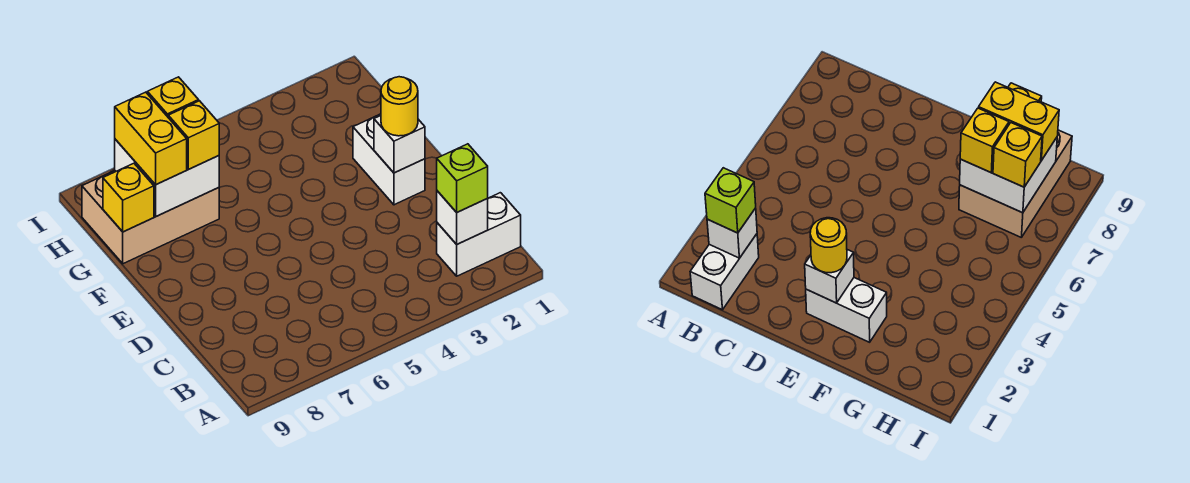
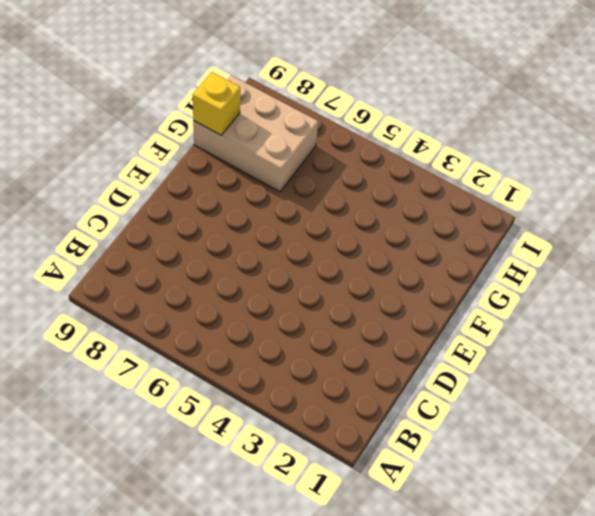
none -> white brick B1:B2 level 1
none -> white brick E2:F2 level 1
none -> white brick B2 level 2

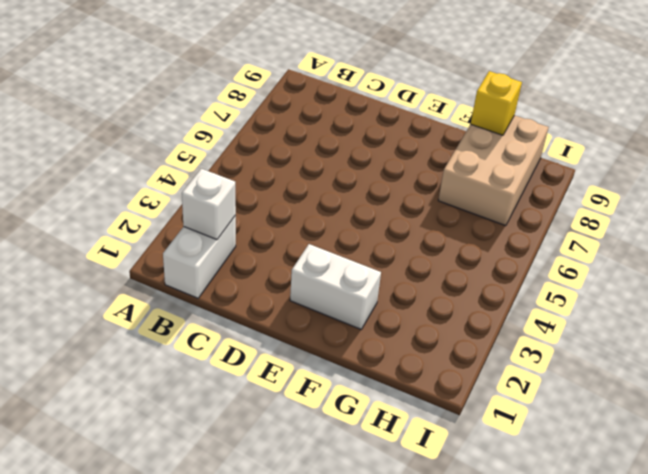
none -> white brick E2 level 2
none -> white brick G7:H8 level 2
none -> lime brick B2 level 3

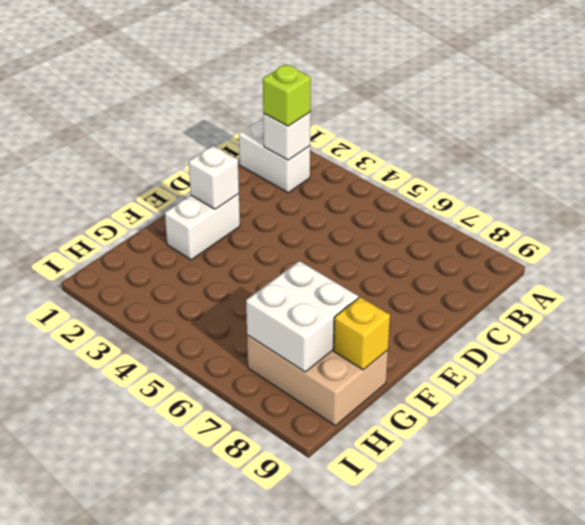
none -> yellow round brick E2 level 3
none -> yellow brick G7 level 3
none -> yellow brick G8:H8 level 3

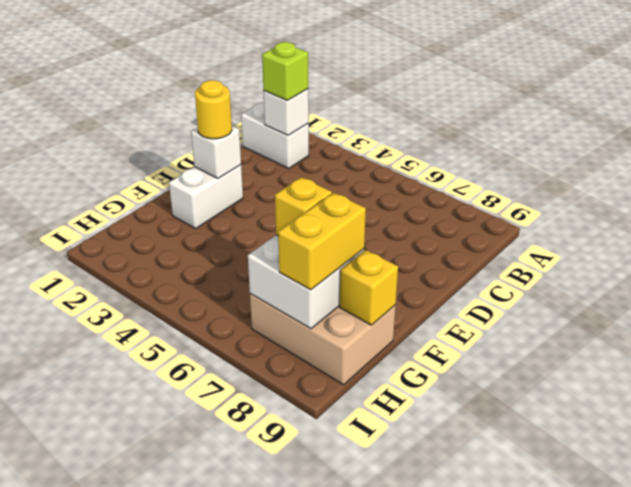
none -> yellow brick H7 level 3

